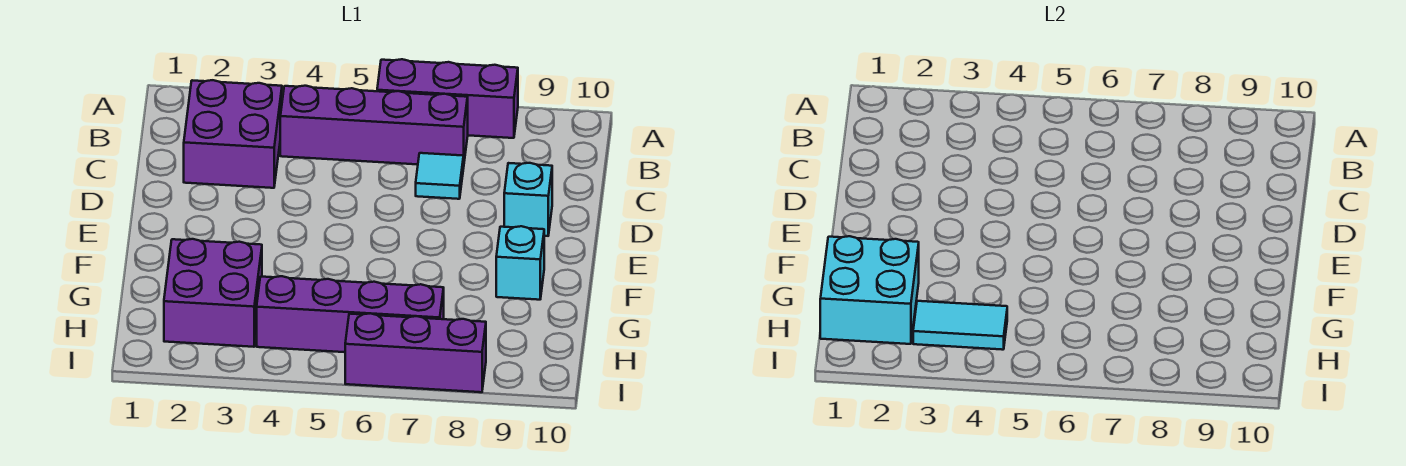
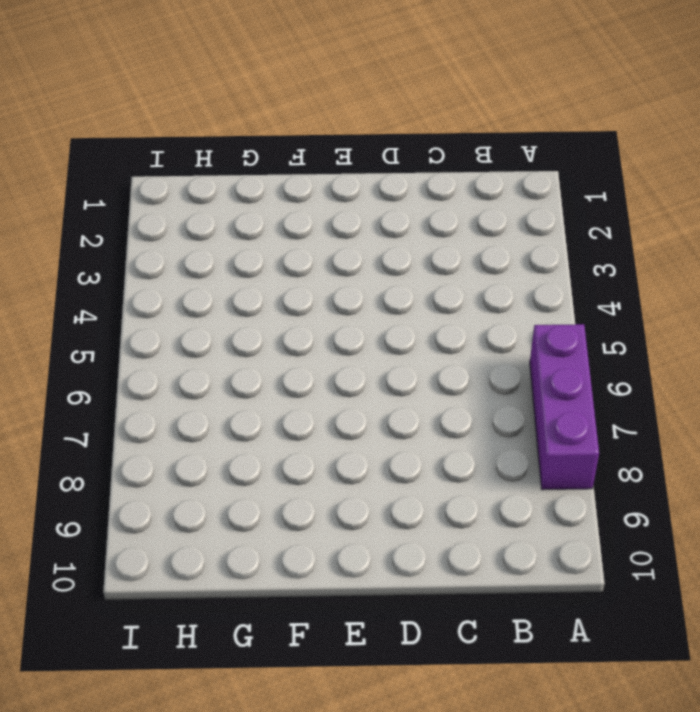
none -> purple brick B2:C3 level 1
none -> purple brick B4:B7 level 1

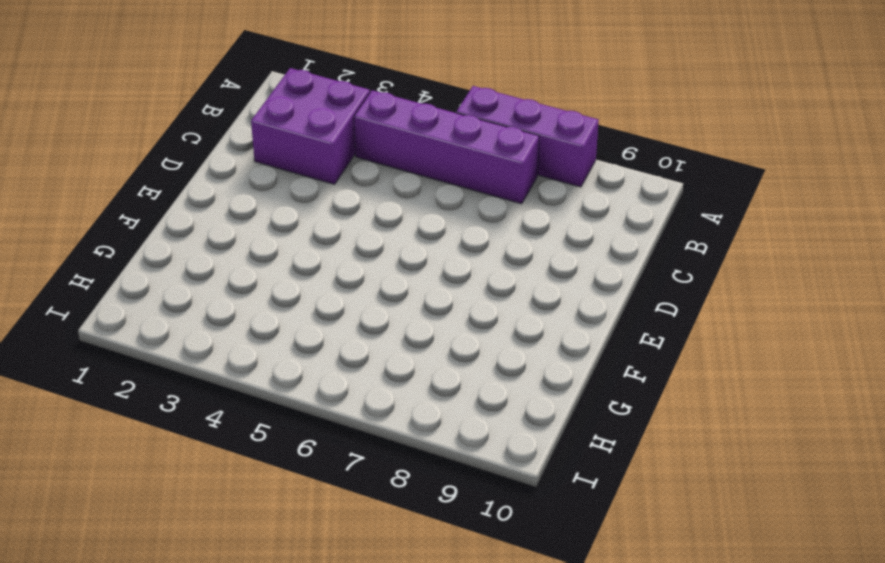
none -> cyan tile C7 level 1
none -> cyan brick D9 level 1

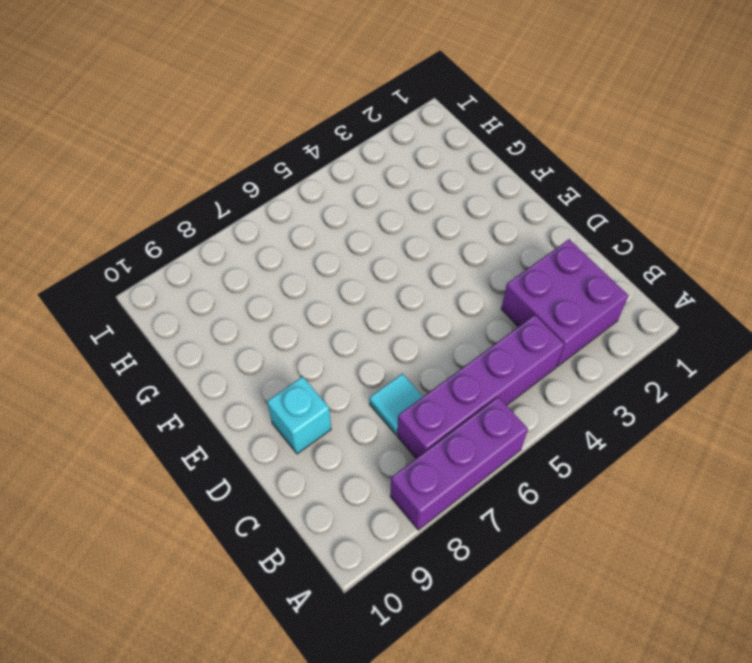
none -> cyan brick F9 level 1
none -> purple brick G2:H3 level 1

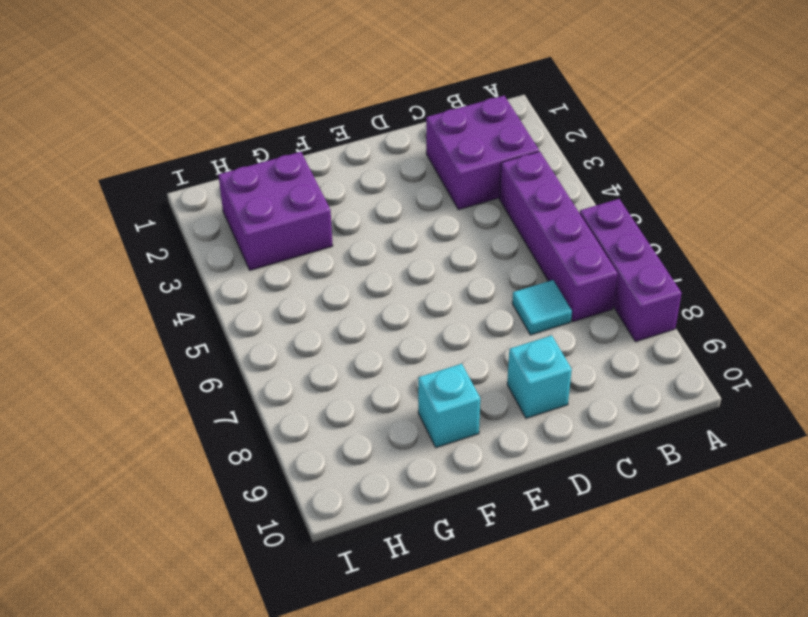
none -> purple brick H4:H7 level 1
none -> purple brick I6:I8 level 1

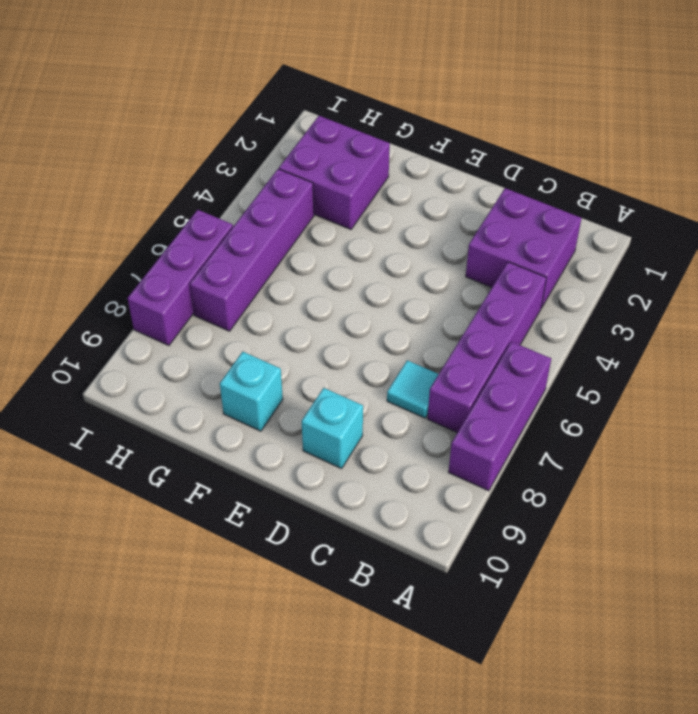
none -> cyan brick G1:H2 level 2
none -> cyan tile H3:H4 level 2

